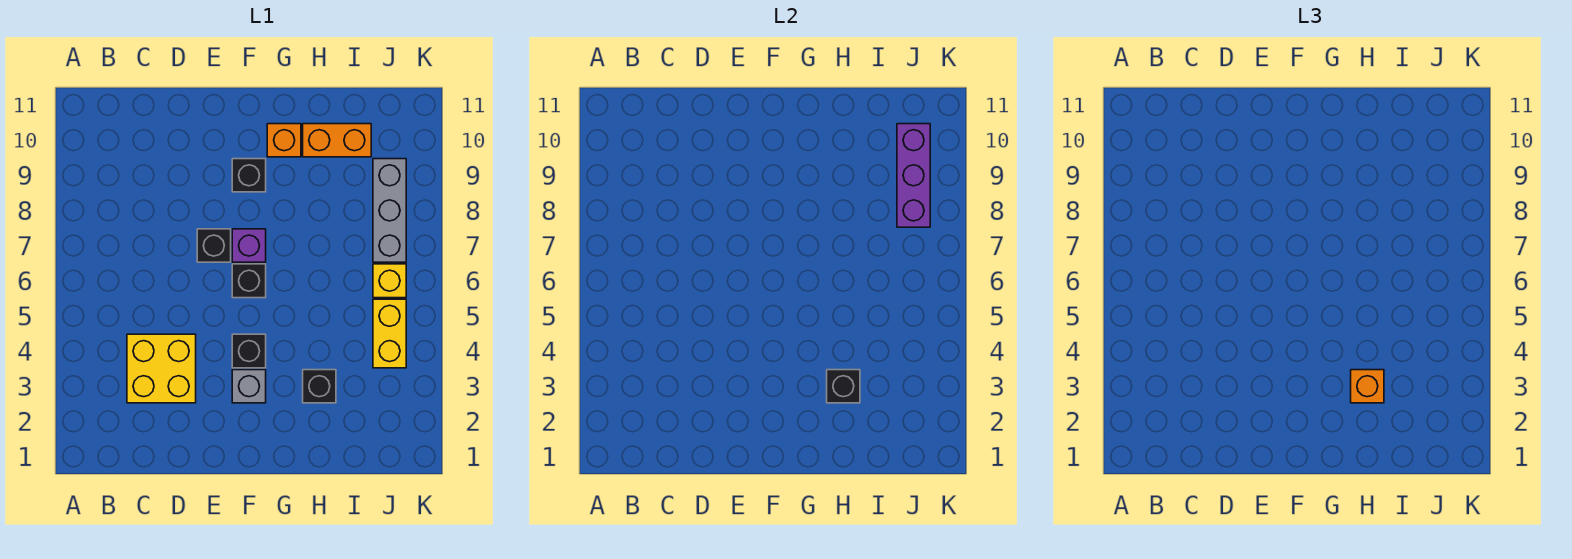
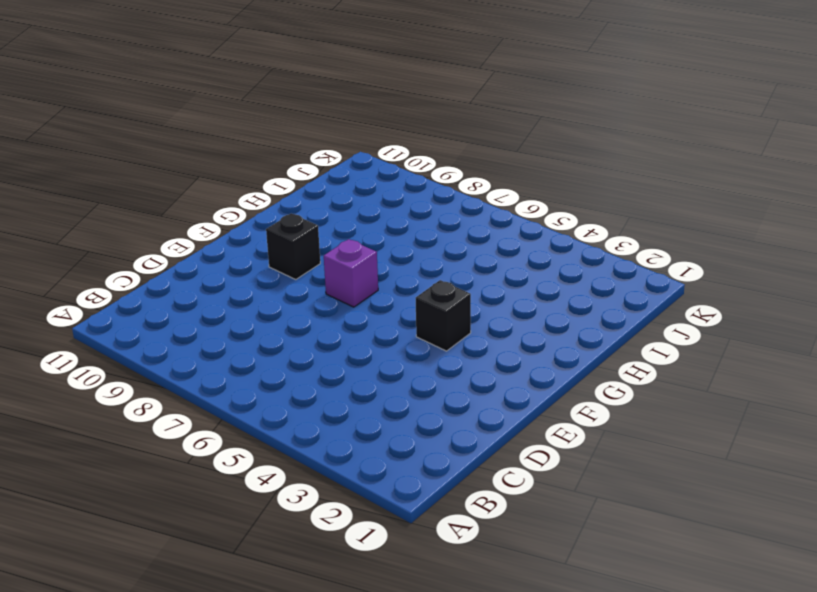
none -> yellow brick C3:D4 level 1
none -> black brick E7 level 1
none -> grey brick F3 level 1

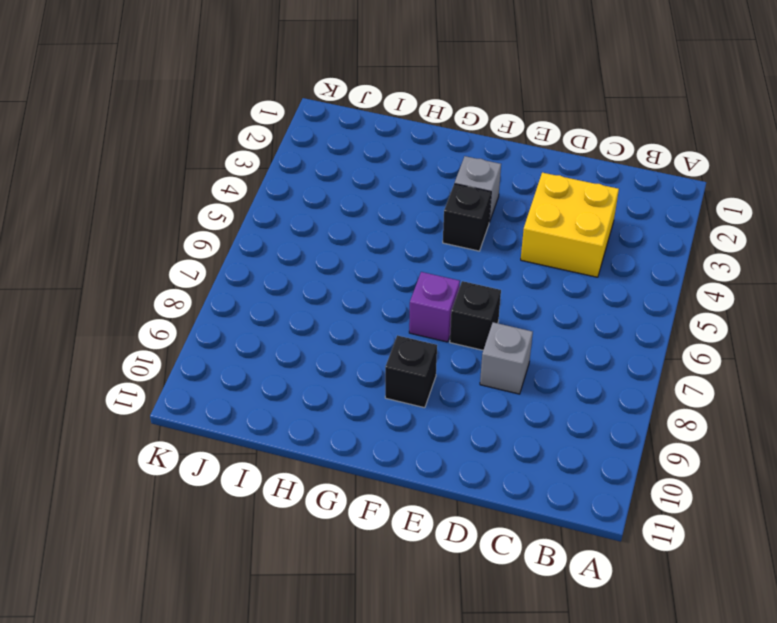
grey brick D8 level 1 -> none
none -> black brick F6 level 1
none -> orange brick G10 level 1
none -> black brick H3 level 1

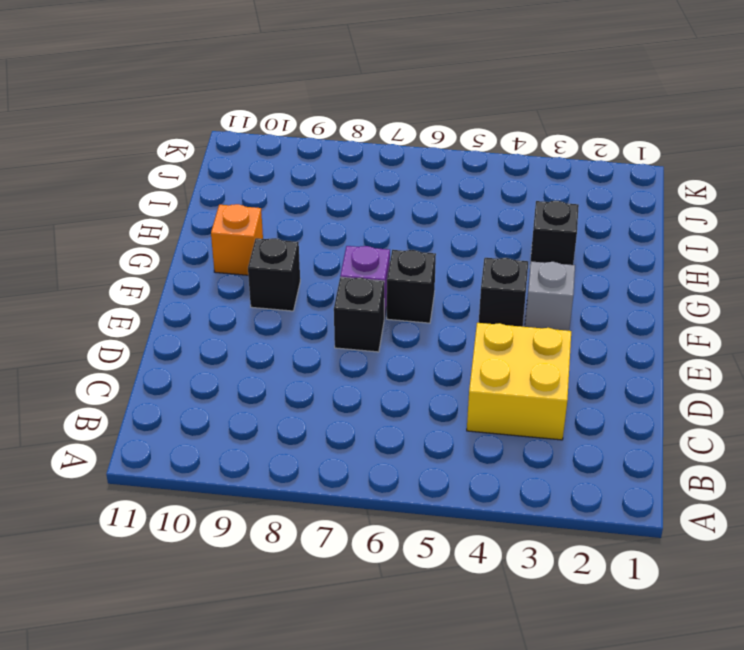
none -> orange brick H10:I10 level 1
none -> yellow brick J4:J5 level 1
none -> yellow brick J6 level 1

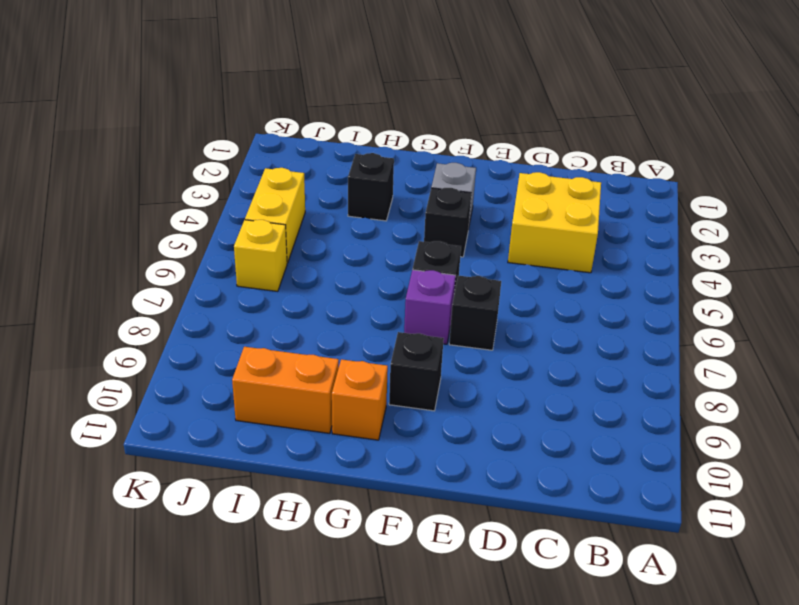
none -> grey brick J7:J9 level 1
none -> black brick H3 level 2
none -> purple brick J8:J10 level 2

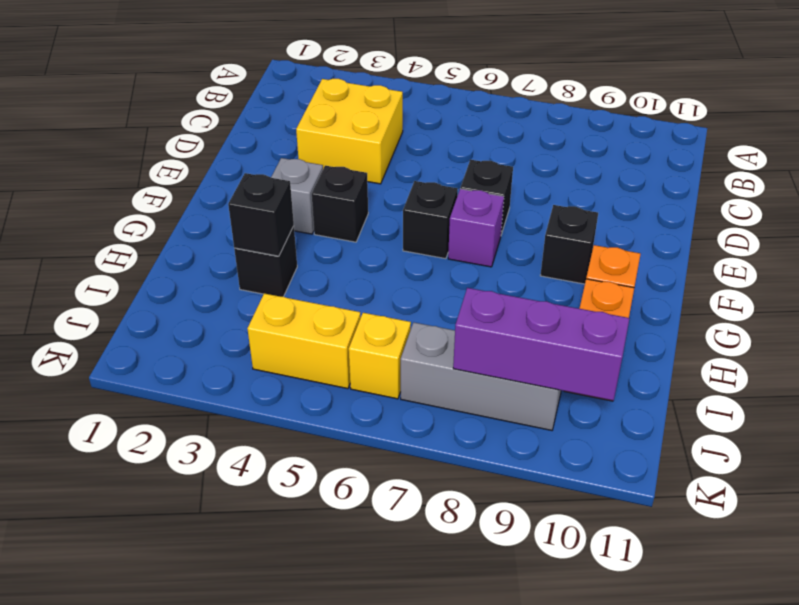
none -> orange brick H3 level 3

